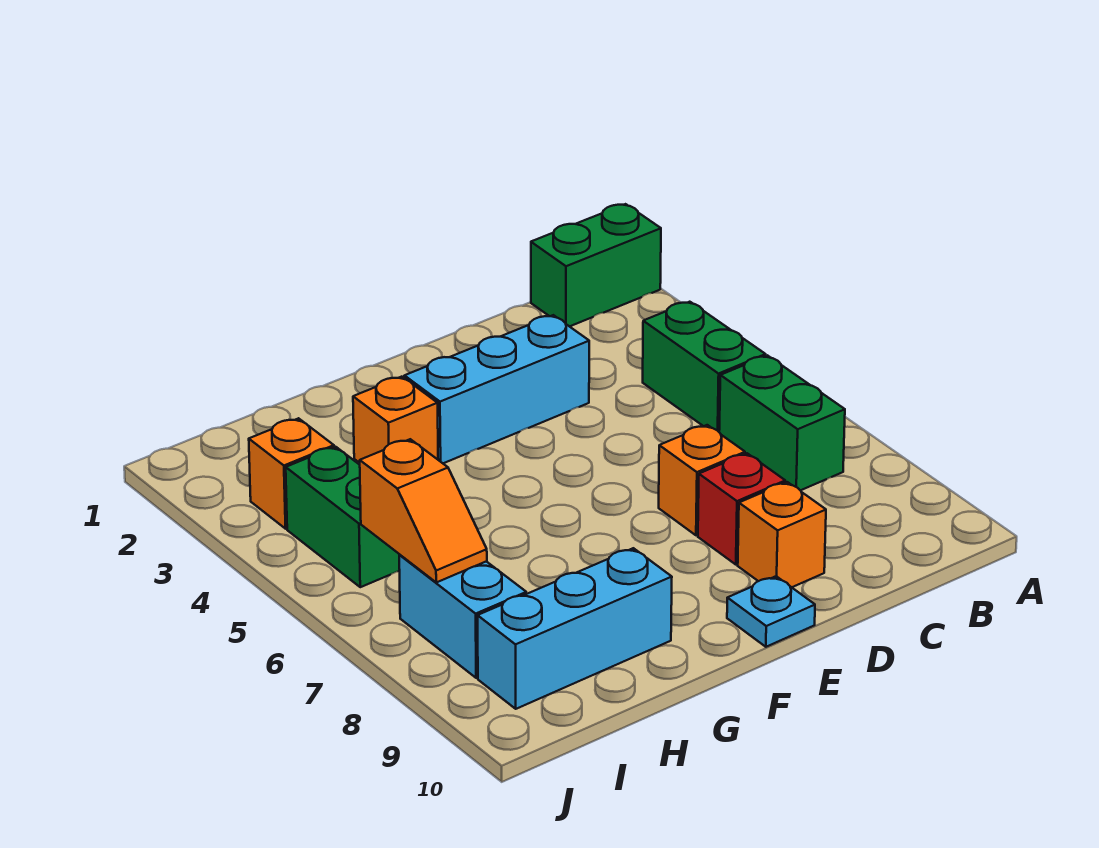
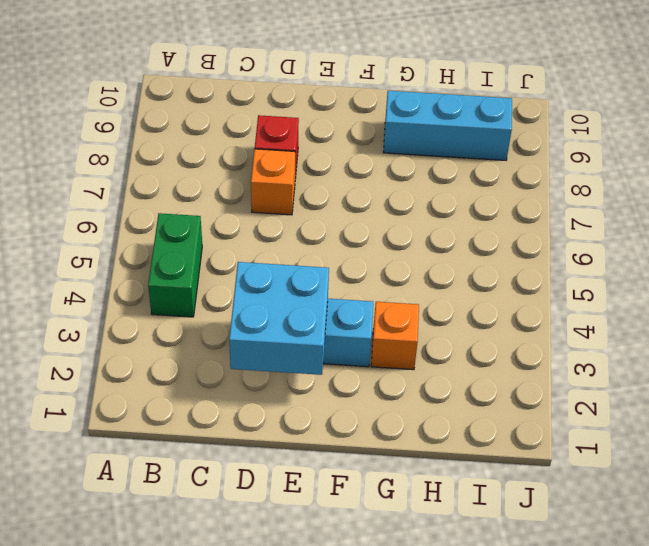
cyan brick D2:E3 level 2 -> none
none -> green brick A1:B1 level 1
none -> green brick B6:B7 level 1
none -> orange brick D9 level 1

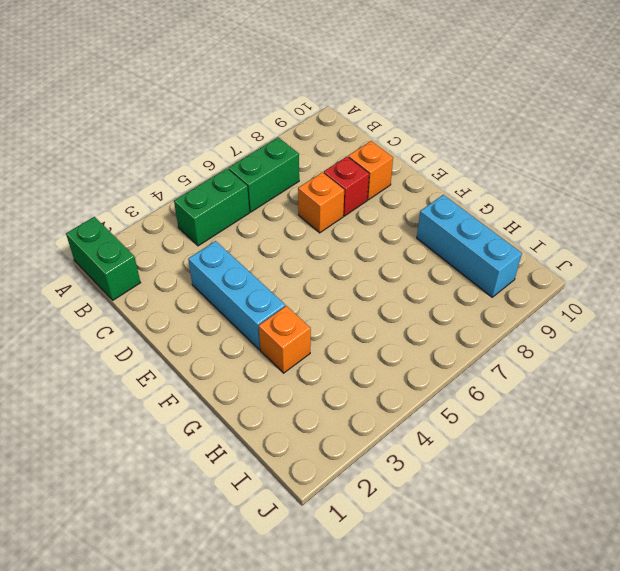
none -> cyan plate E10 level 1
none -> orange brick I3 level 1
none -> green brick I4:I5 level 1

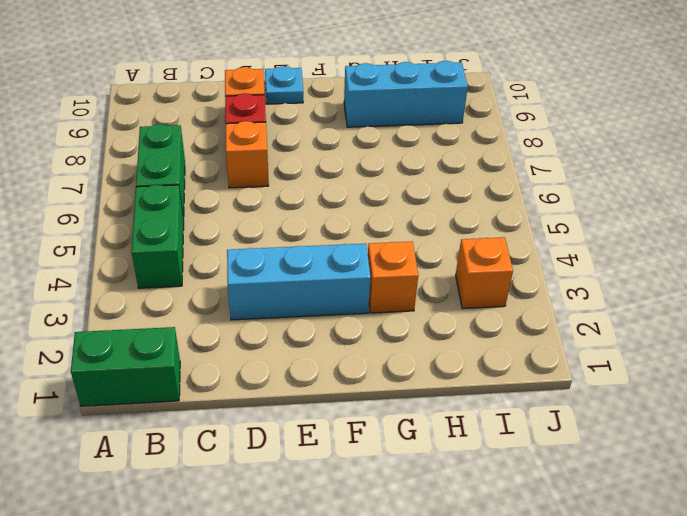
none -> green brick I4:I5 level 1
none -> cyan brick I7:I8 level 1
none -> orange slope I6:I7 level 2 top 6

